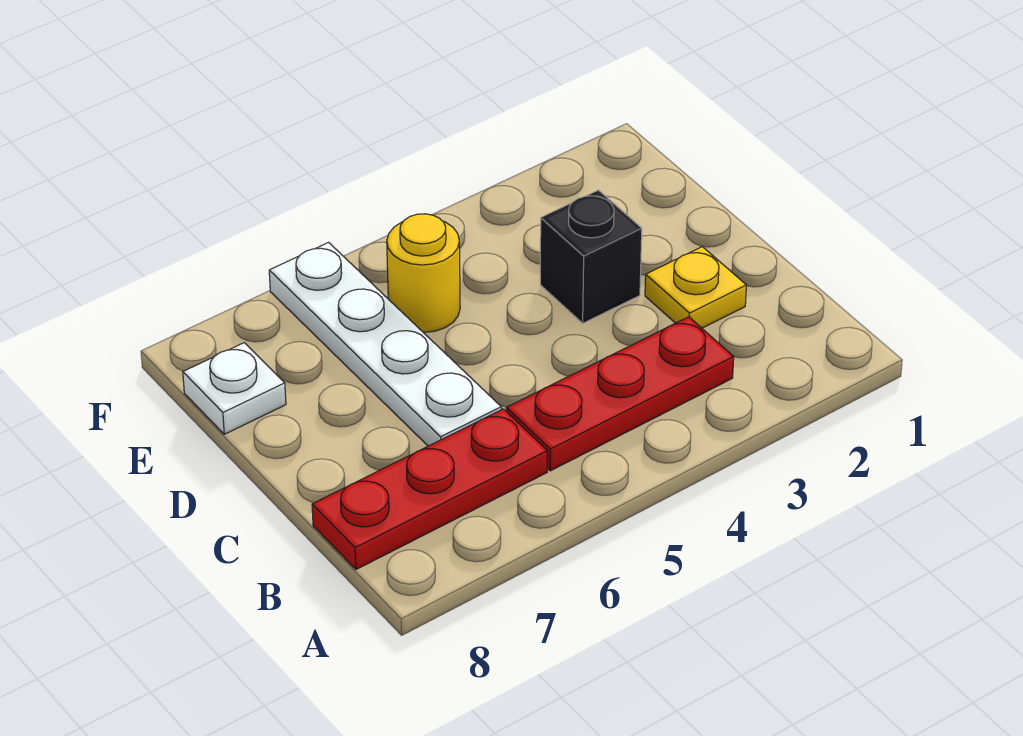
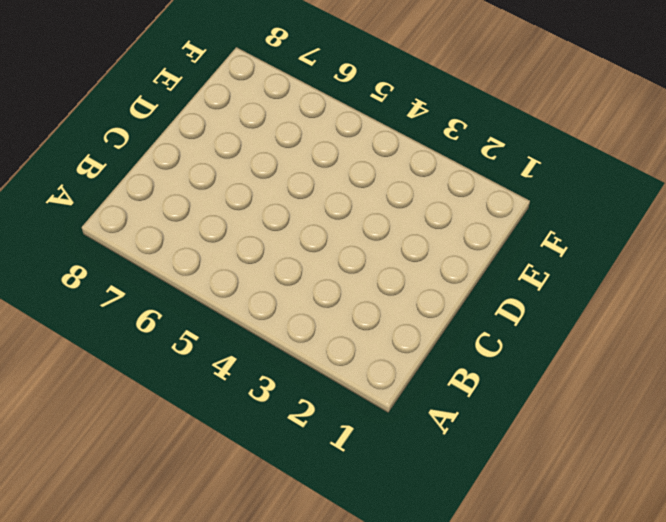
none -> red plate B3:B5 level 1
none -> red plate B6:B8 level 1

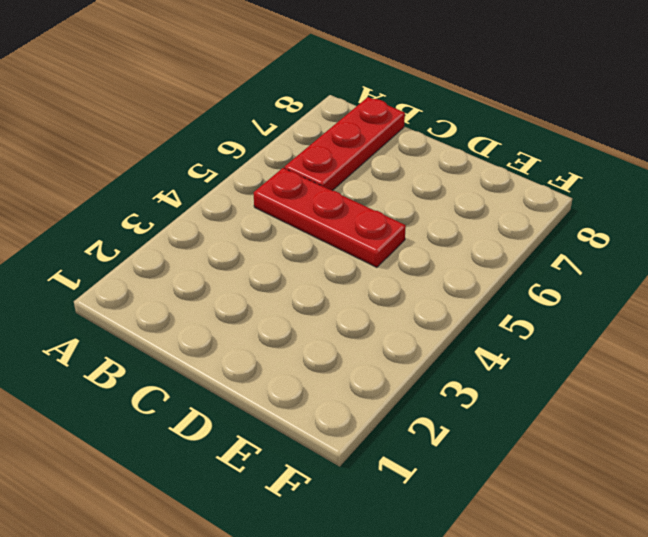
red plate B5:D5 level 1 -> red plate B3:B5 level 1
none -> yellow plate C2 level 1
none -> white plate C6:F6 level 1

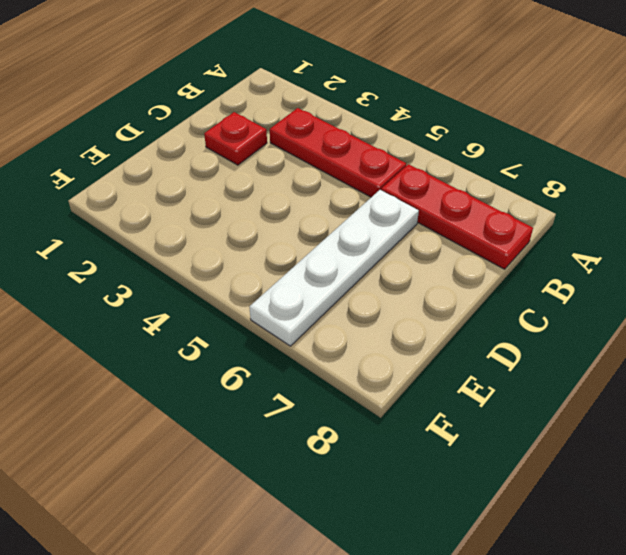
red plate C2 level 1 -> yellow plate C2 level 1
none -> black brick D3 level 1
none -> yellow round brick E5 level 1

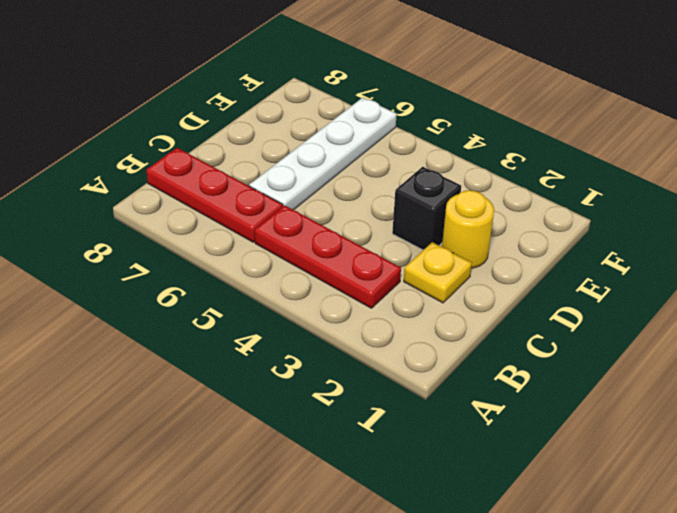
yellow round brick D2 level 1 -> yellow round brick E5 level 1
none -> white plate E8 level 1

